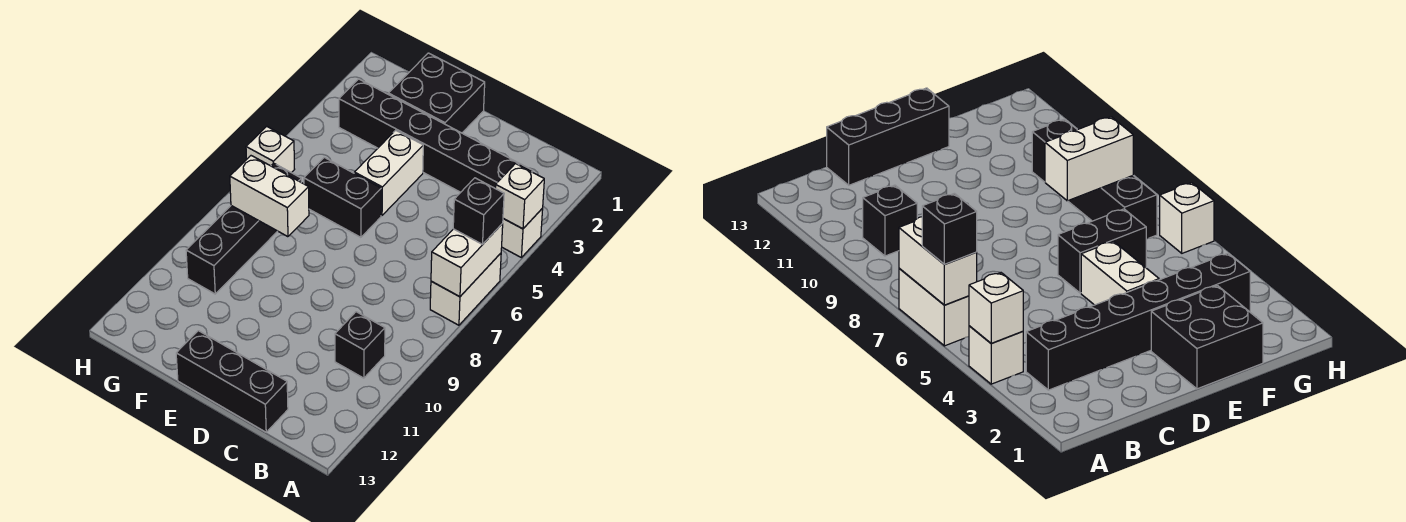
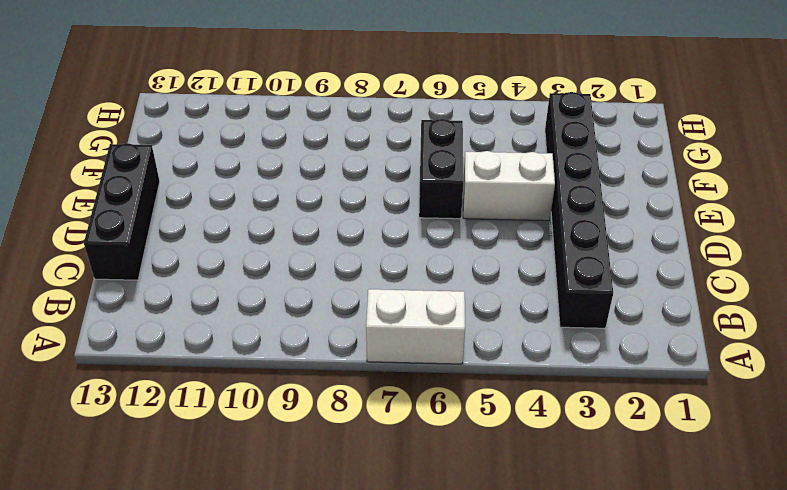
none -> white brick A4 level 1
none -> black brick B10 level 1
none -> black brick E1:F2 level 1

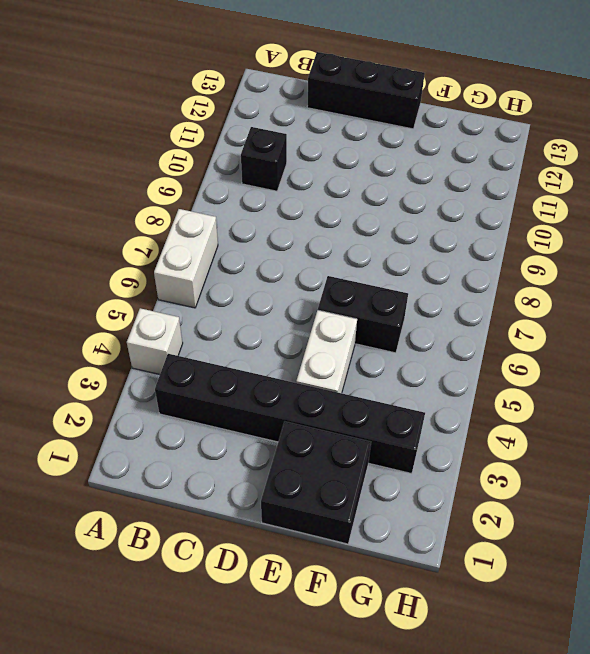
none -> black brick G7:G10 level 1
none -> white brick H6 level 1
none -> white brick A4 level 2

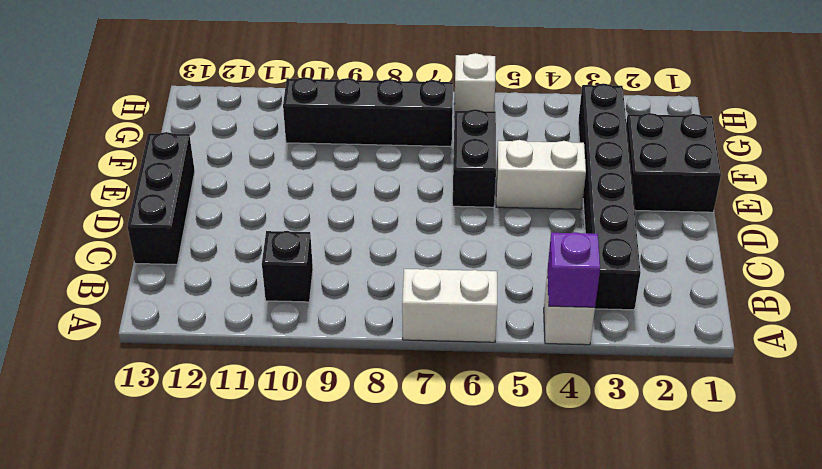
purple brick A4 level 2 -> white brick A4 level 2
none -> white brick A6:A7 level 2
none -> white brick F8:G8 level 2
none -> black brick A6 level 3

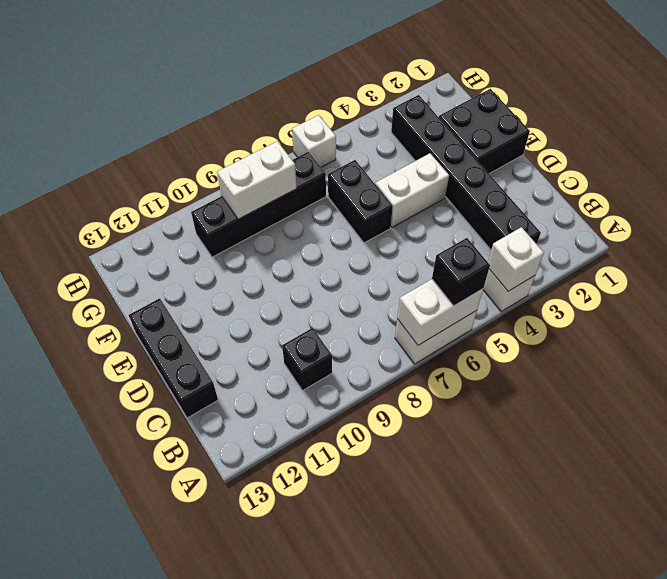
white brick G8:G9 level 2 -> white brick F8:G8 level 2

